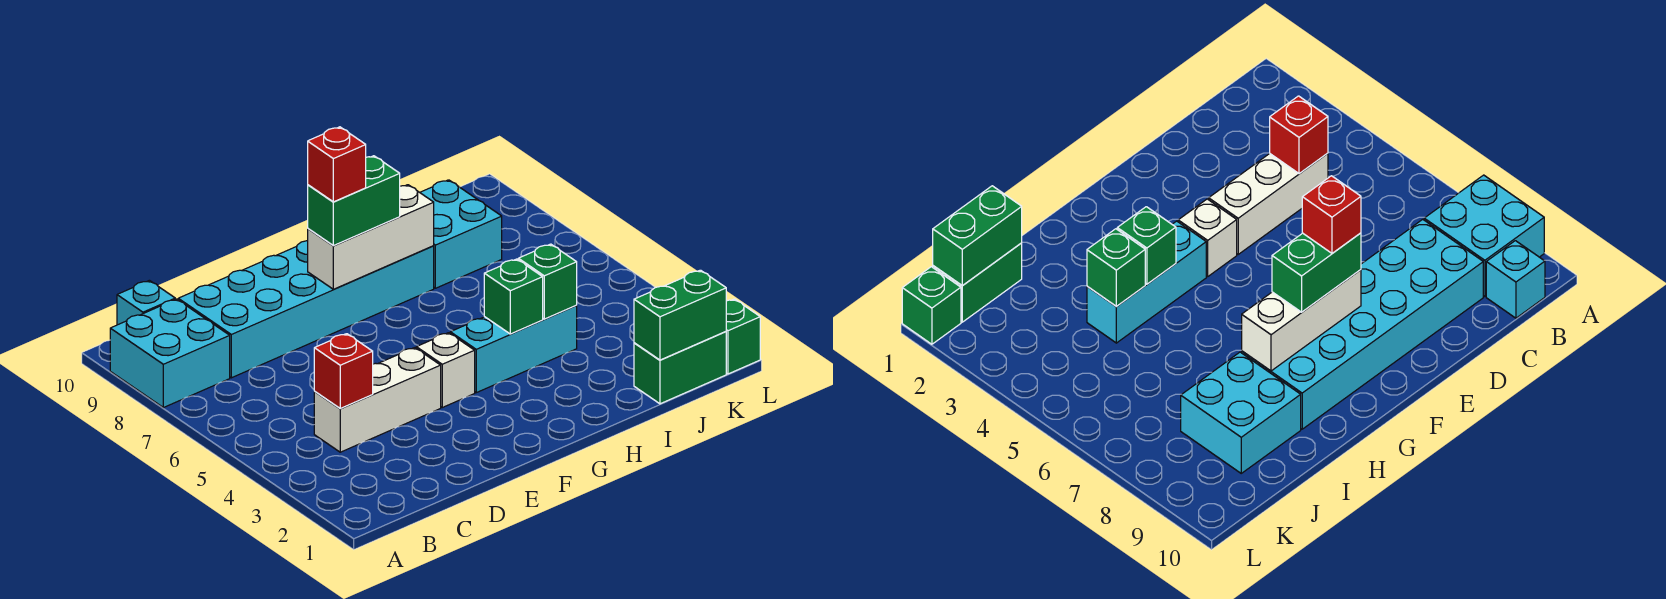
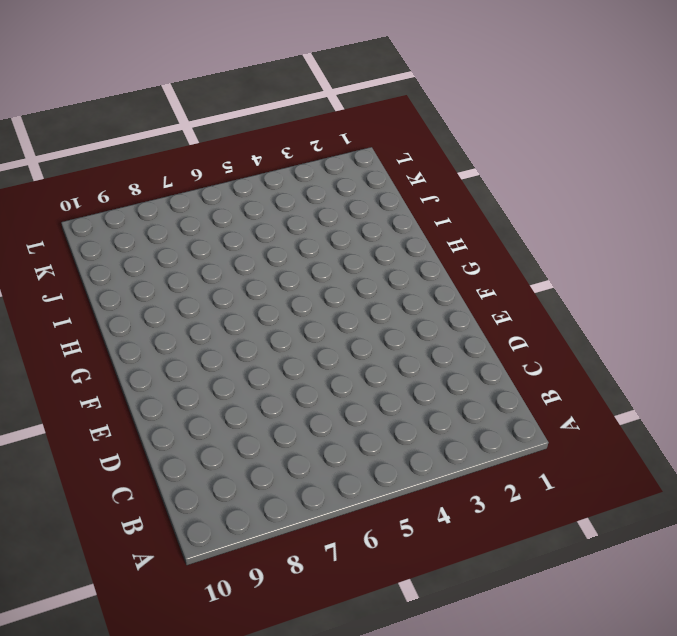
none -> cyan brick A8:B9 level 1
none -> cyan brick B10 level 1
none -> white brick C4:E4 level 1

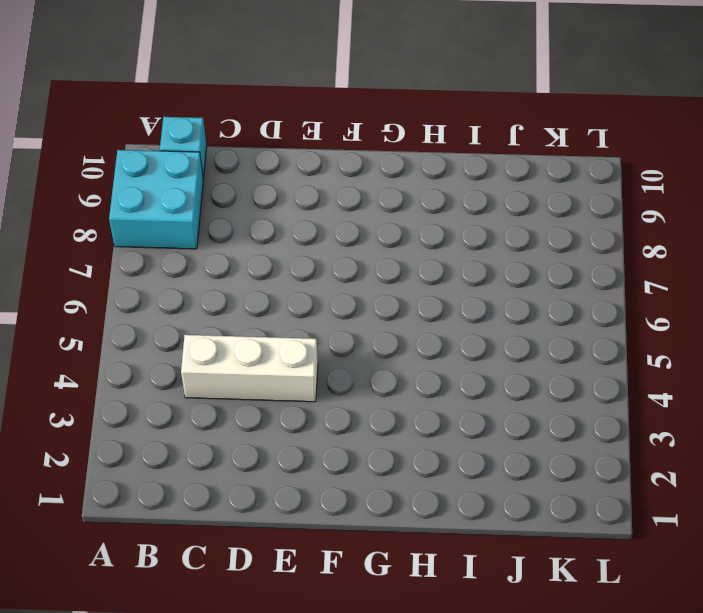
none -> cyan brick C8:H9 level 1
none -> white brick F4 level 1
none -> cyan brick G4:I4 level 1

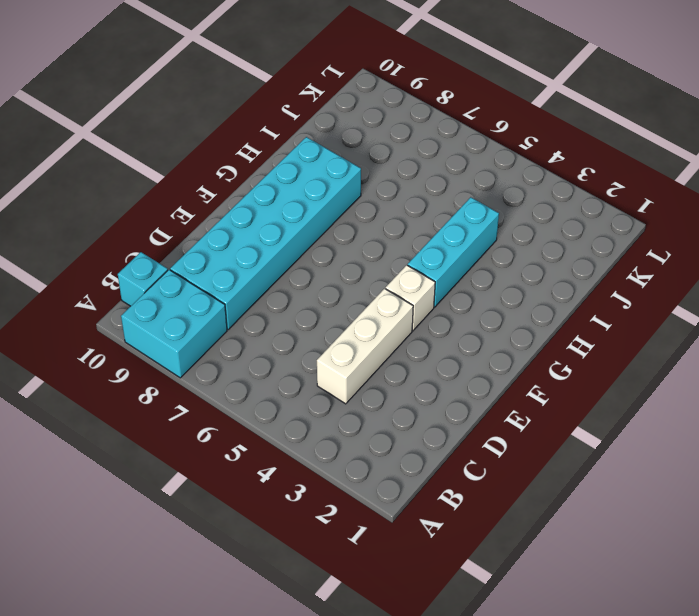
none -> cyan brick I8:J9 level 1
none -> green brick J1:K1 level 1
none -> green brick L1 level 1

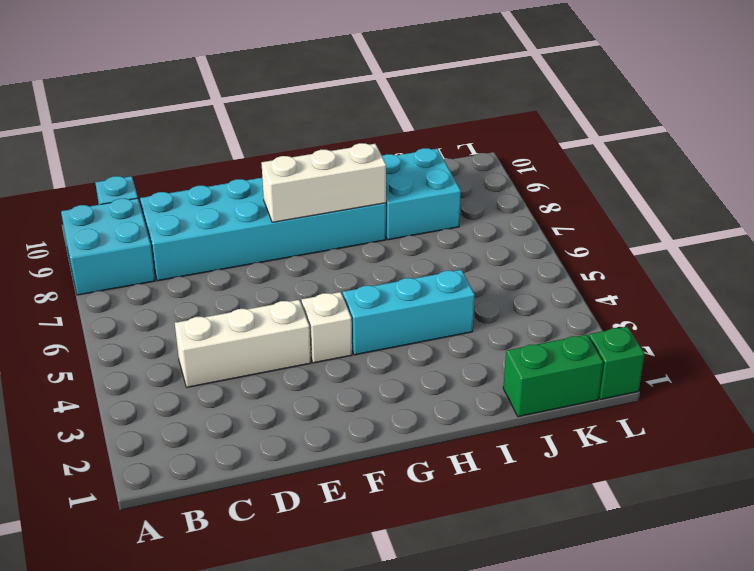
none -> red brick C4 level 2
none -> green brick H4 level 2
none -> green brick I4 level 2

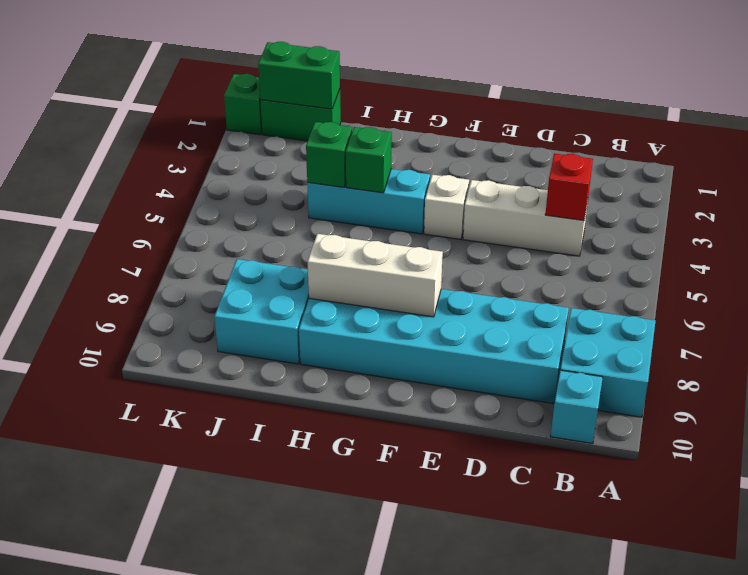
none -> green brick F8:G8 level 3
none -> red brick F8 level 4

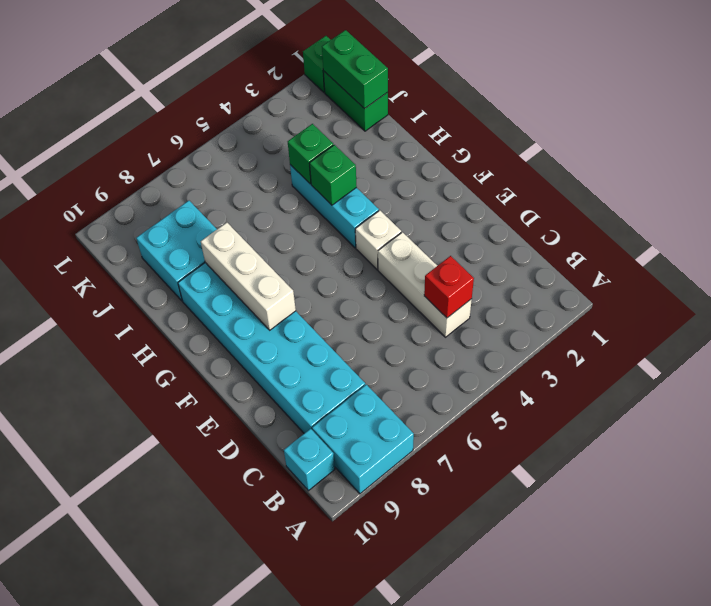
none -> green brick F8:G8 level 3
none -> red brick F8 level 4

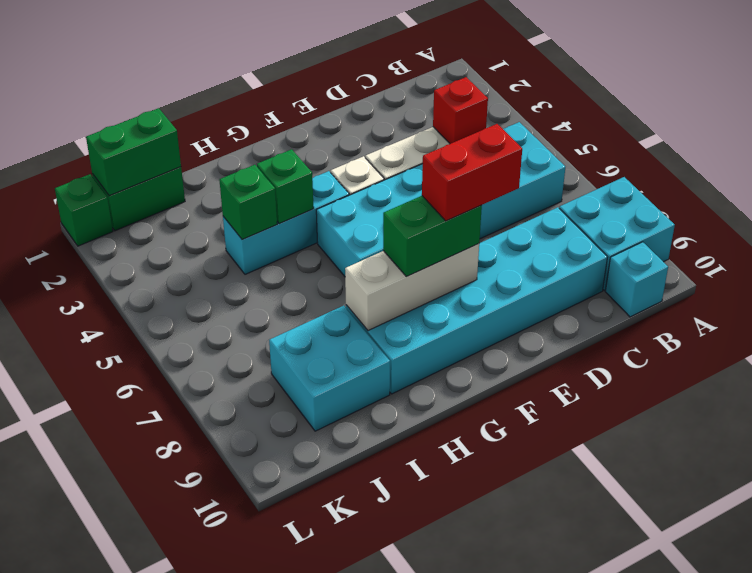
cyan brick B5:G6 level 1 -> none
red brick E8:F8 level 4 -> red brick F8 level 4

